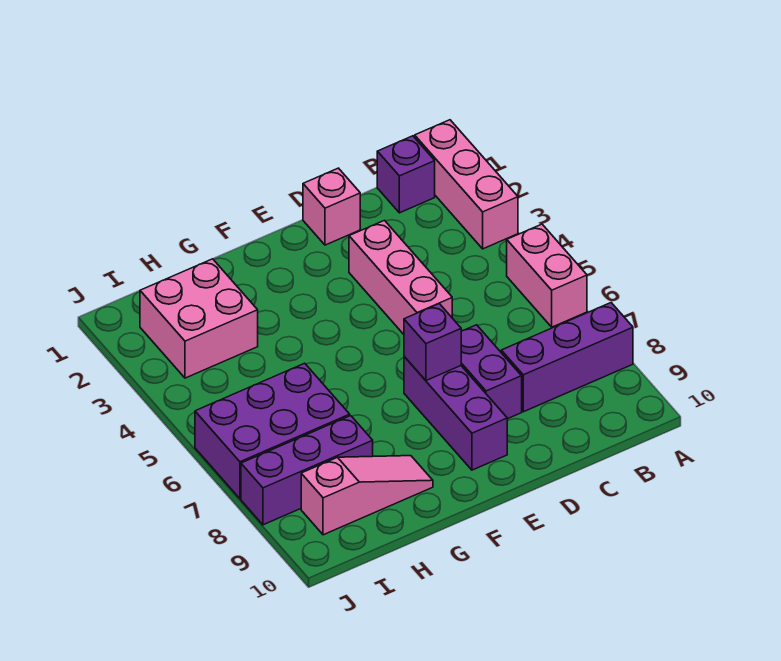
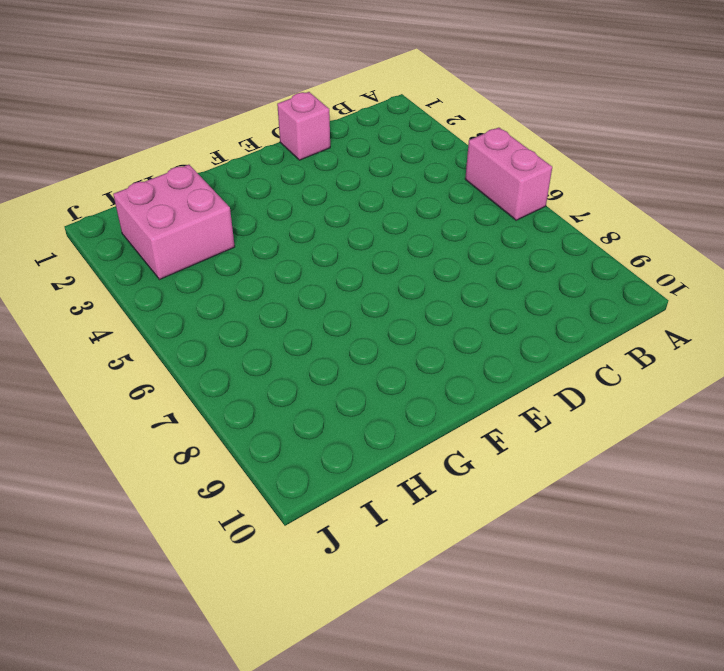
none -> pink brick A1:A3 level 1
none -> purple brick A8:C8 level 1
none -> purple brick B1 level 1

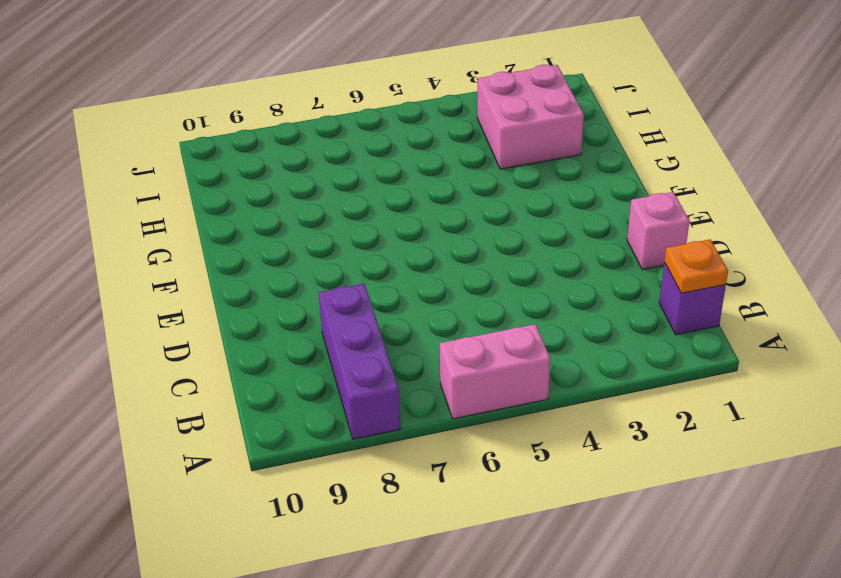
orange plate B1 level 2 -> none
none -> pink brick A1:A3 level 1
none -> pink brick D3:D5 level 1
none -> purple brick D7:D8 level 1

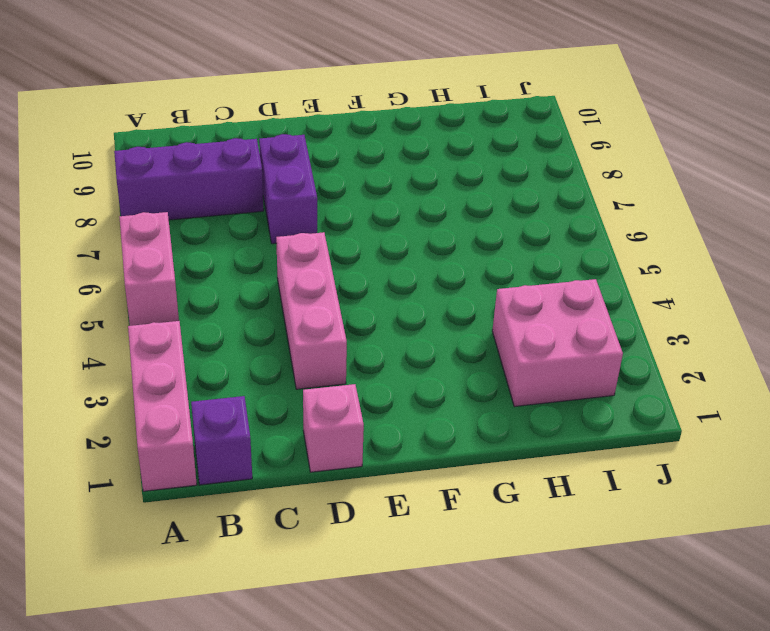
none -> purple brick E7:E9 level 1
none -> pink slope G9:I9 level 1 top I
none -> purple brick H6:J7 level 1

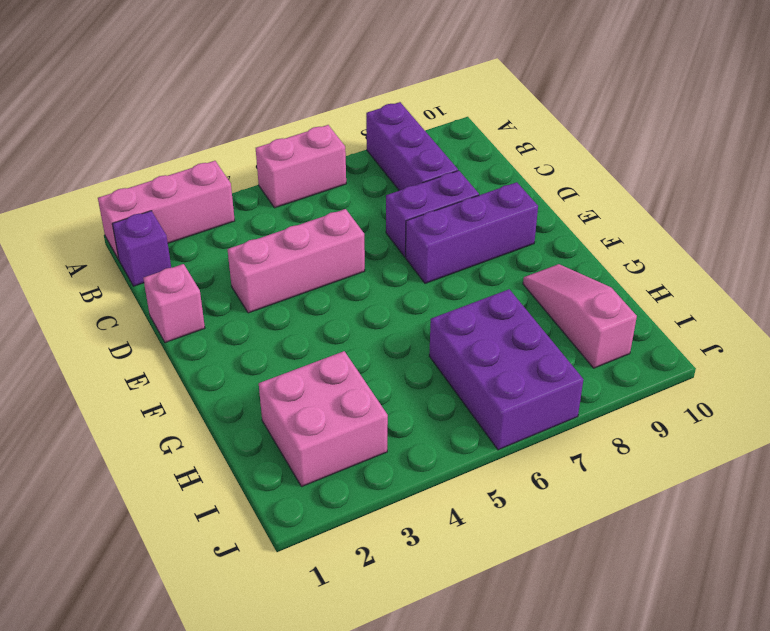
none -> purple brick H8:J8 level 1
none -> purple brick E7 level 2

